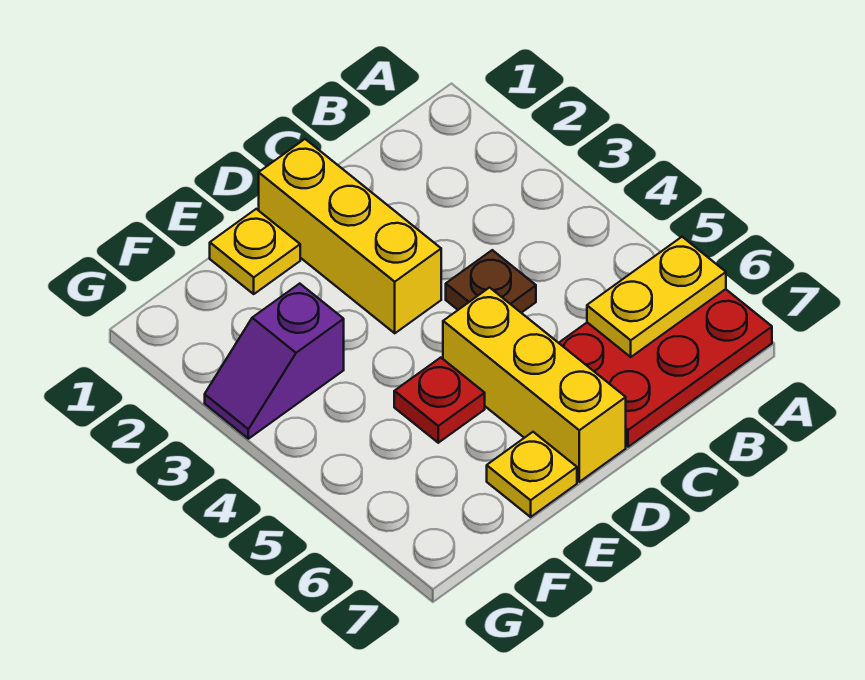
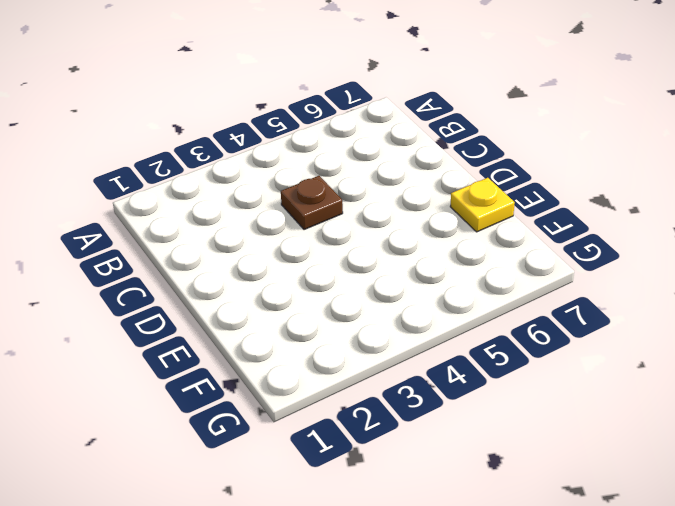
none -> red plate A6:C7 level 1
none -> yellow brick D1:D3 level 1

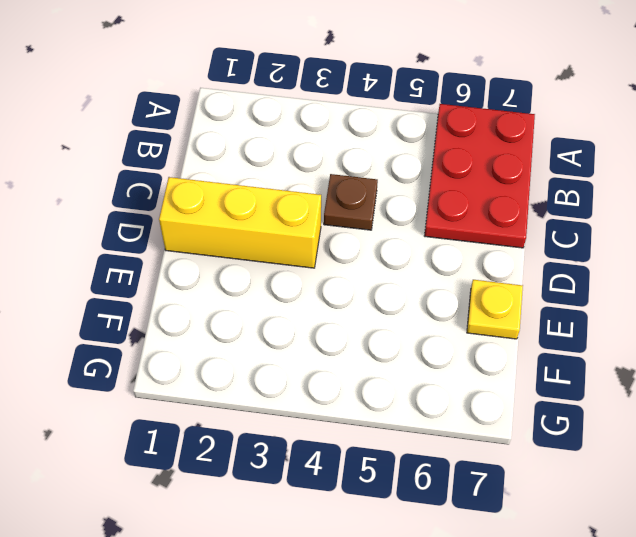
none -> yellow brick D5:D7 level 1
none -> yellow plate E1 level 1

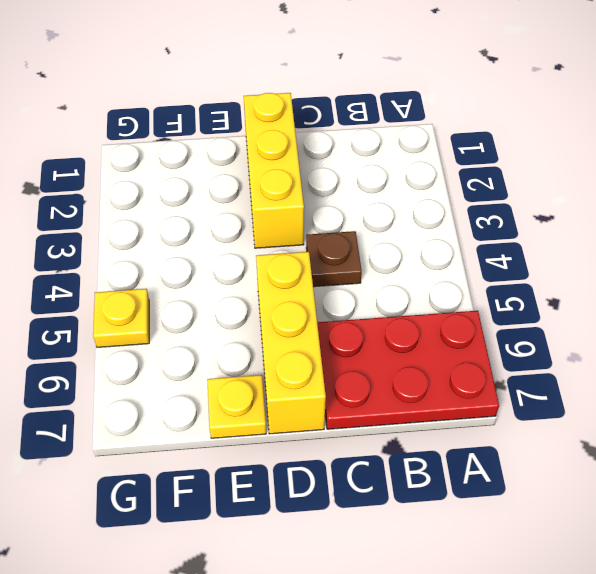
yellow plate G5 level 1 -> yellow plate E1 level 1
none -> red plate E5 level 1
none -> purple slope F3:G3 level 1 top F

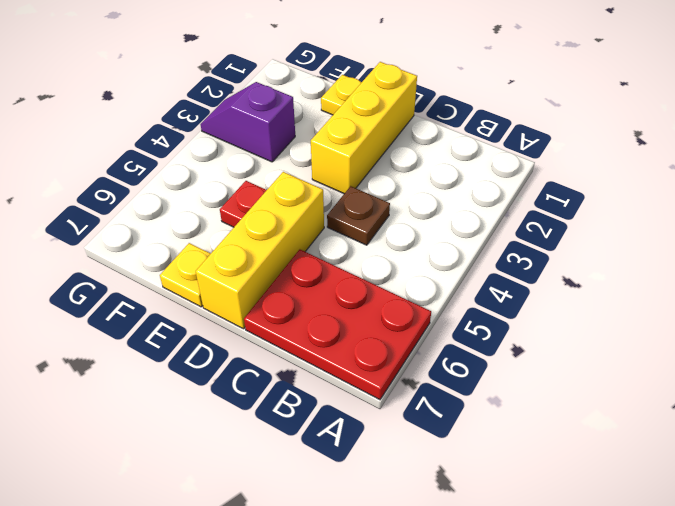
none -> yellow plate A6:B6 level 2

